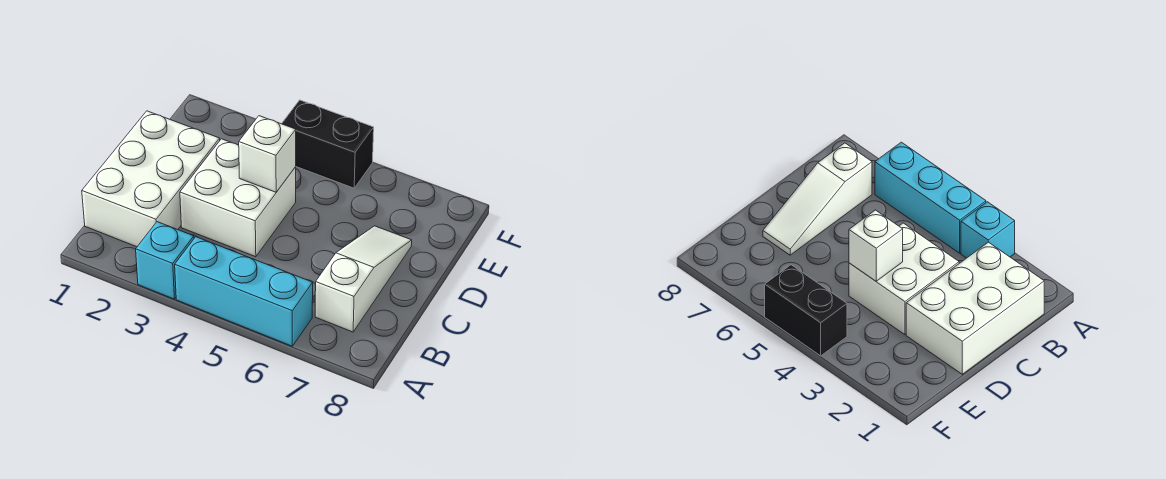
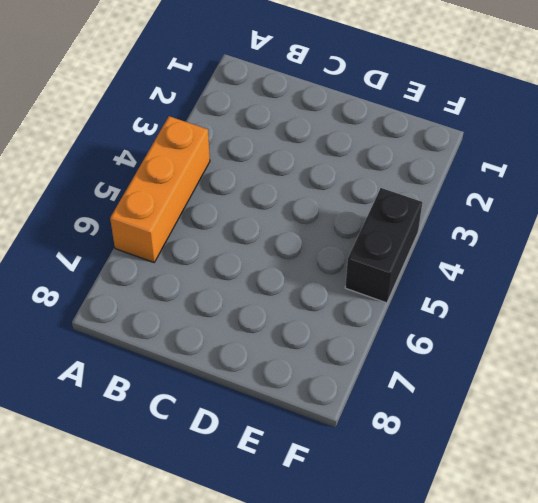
orange brick A4:A6 level 1 -> cyan brick A4:A6 level 1
none -> cyan brick A3 level 1
none -> white brick B1:D2 level 1

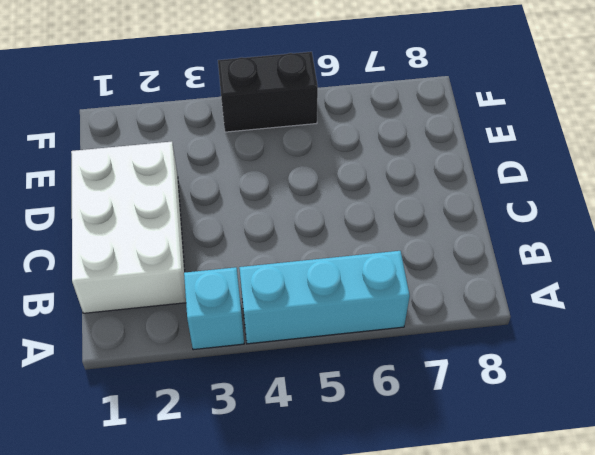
none -> white slope B7:D7 level 1 top B
none -> white brick C3:D4 level 1

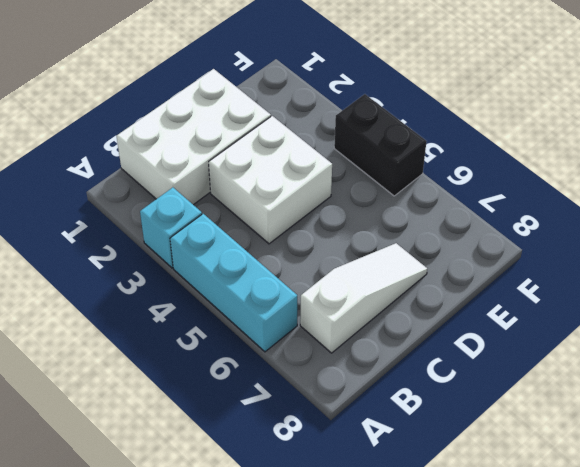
none -> white brick D4 level 2

